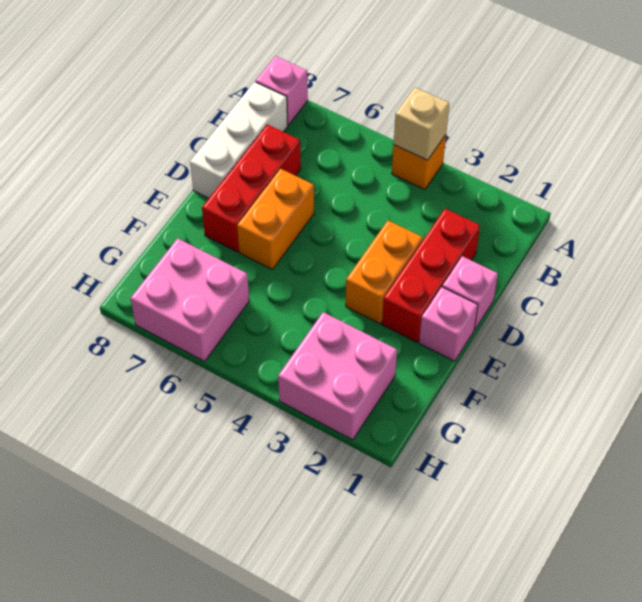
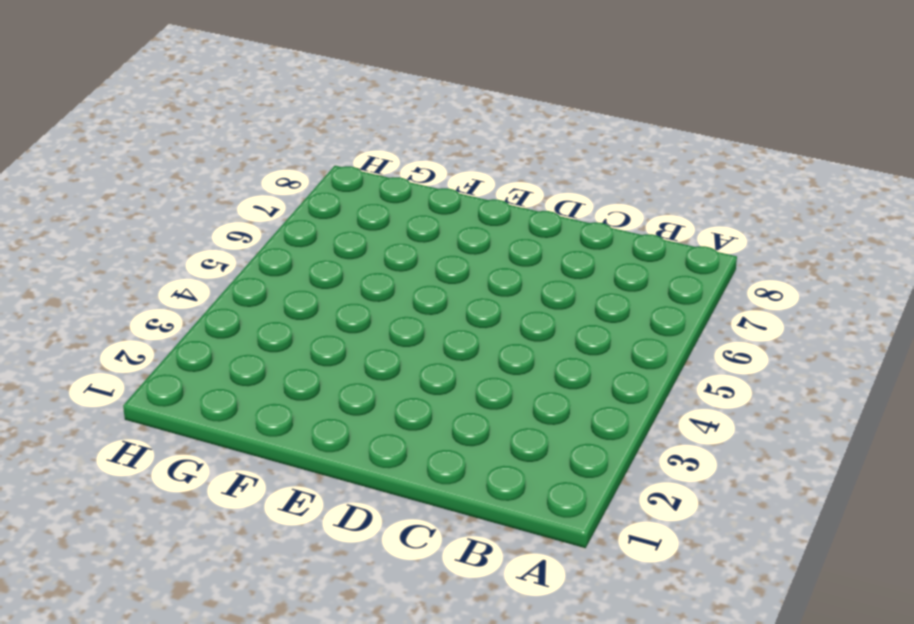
none -> orange brick A4 level 1
none -> pink brick A8 level 1
none -> white brick B8:D8 level 1

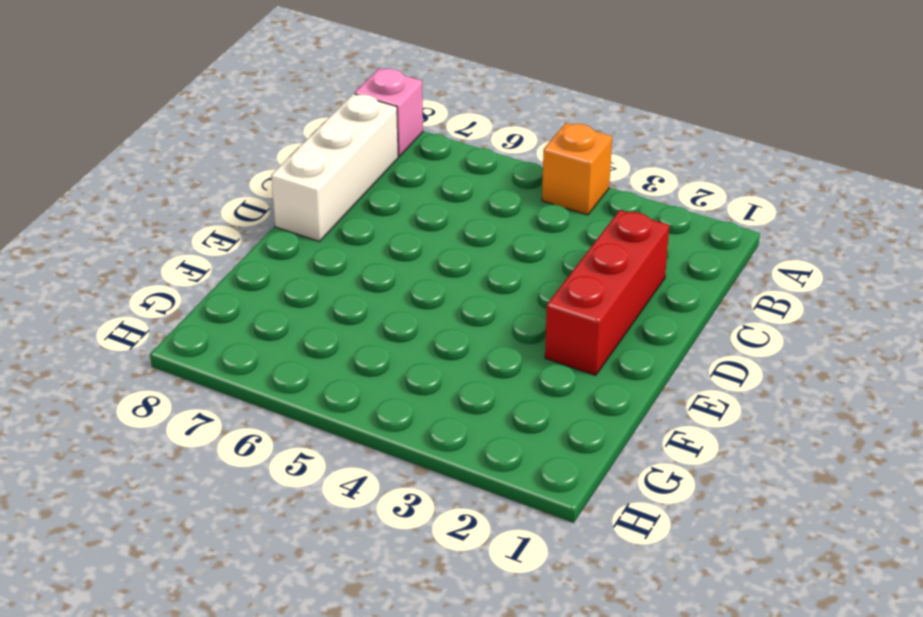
none -> red brick C7:E7 level 1
none -> pink brick D1 level 1
none -> orange brick D3:E3 level 1

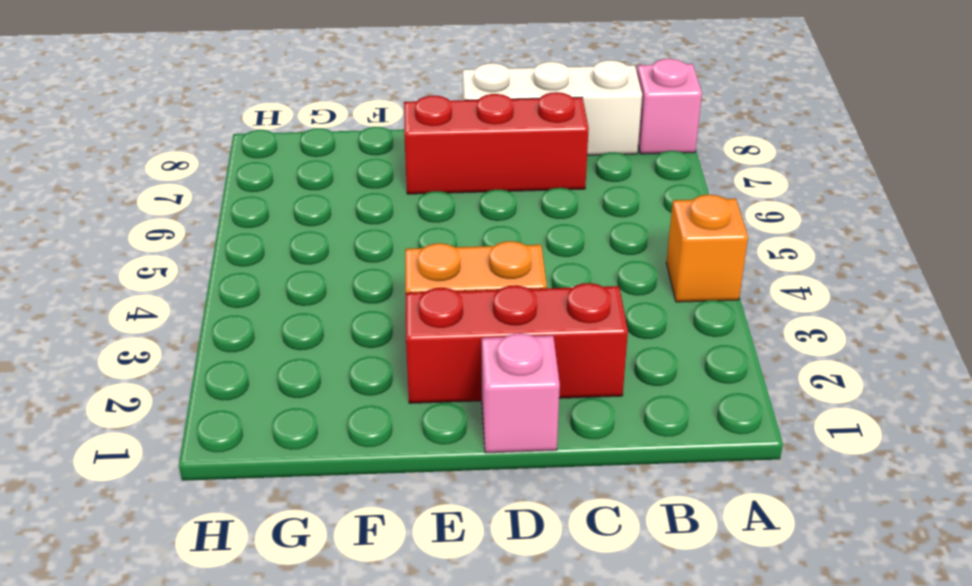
none -> orange brick D6:E6 level 1
none -> pink brick E1 level 1
none -> pink brick G2:H3 level 1

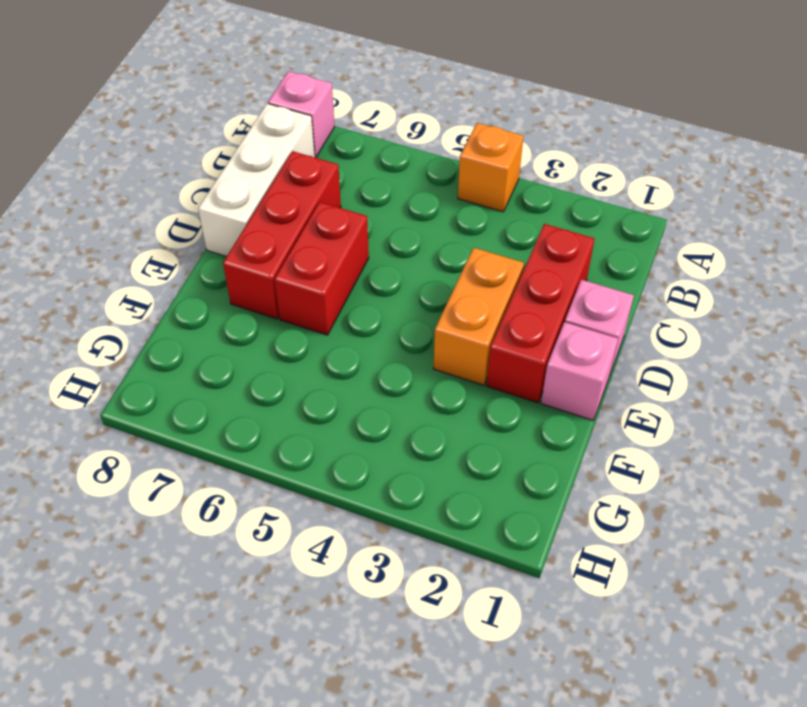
red brick D6:E6 level 1 -> orange brick D6:E6 level 1
none -> pink brick G2:H3 level 1
none -> pink brick G6:H7 level 1
none -> tan brick A4 level 2

